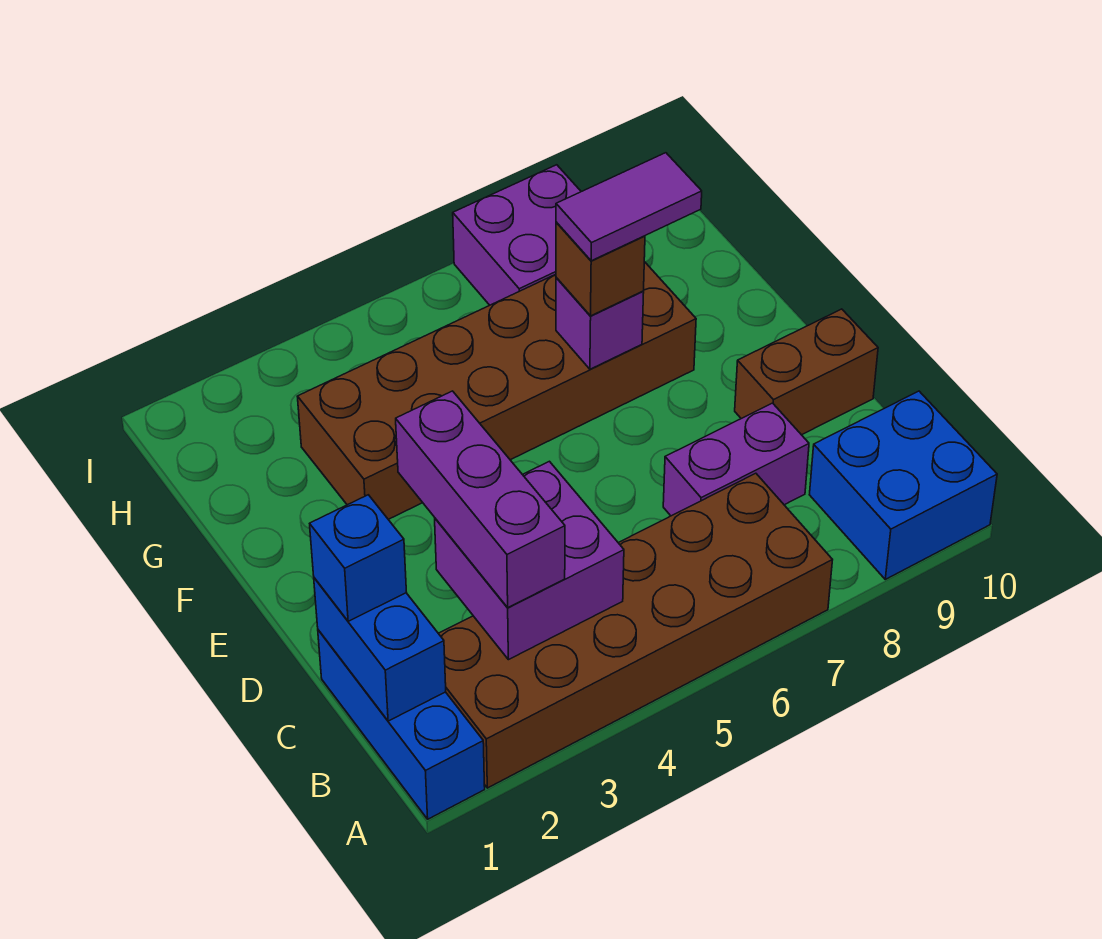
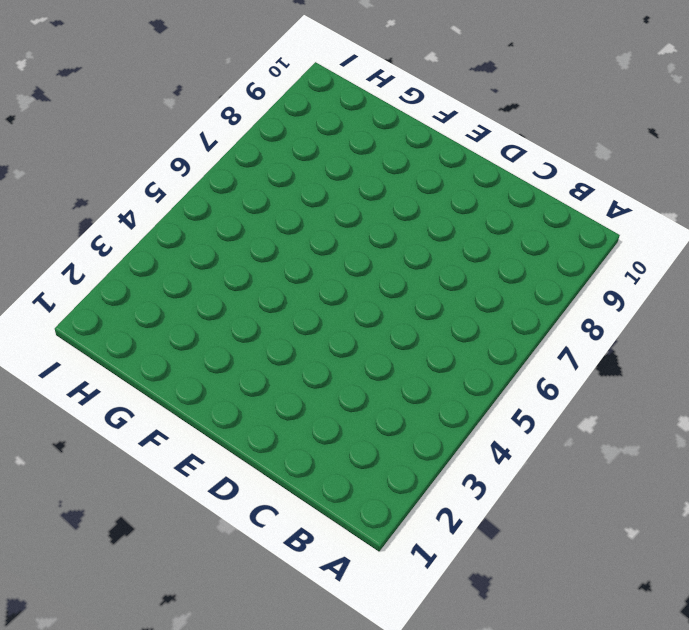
none -> blue brick A1:C1 level 1
none -> brown brick A2:B7 level 1
none -> blue brick A9:B10 level 1

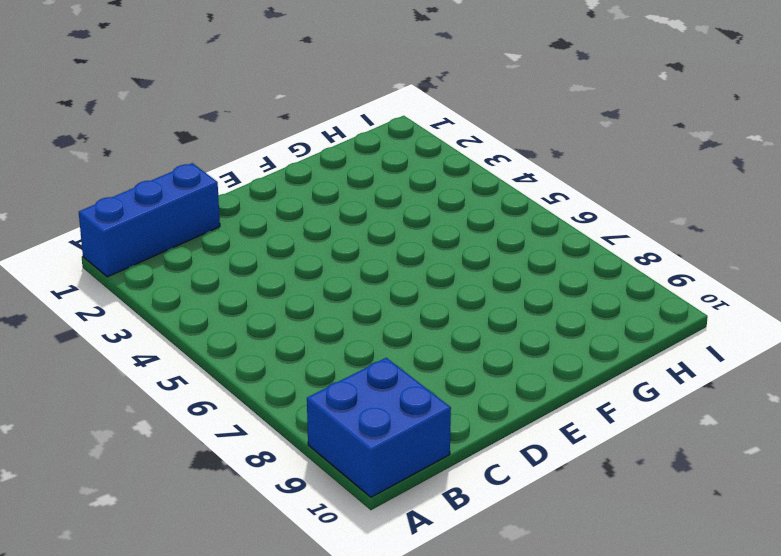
none -> brown brick A2:B7 level 1
none -> purple brick C7:C8 level 1
none -> brown brick D9:D10 level 1

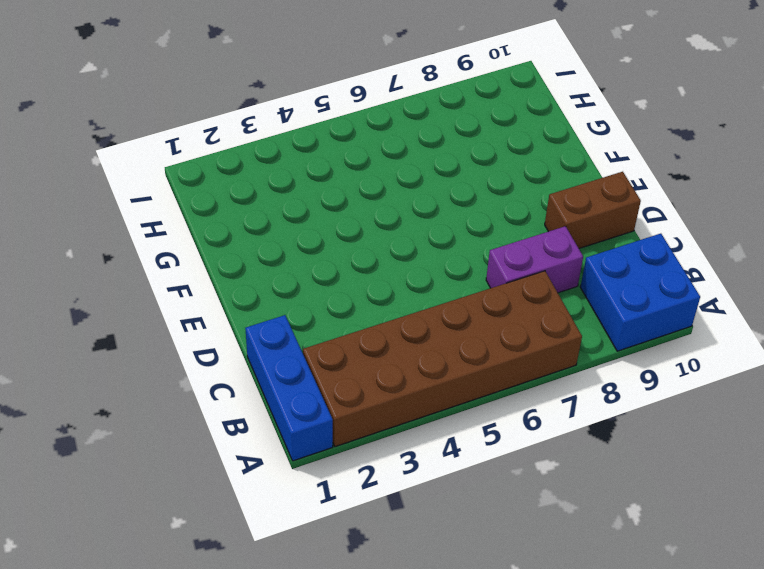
none -> brown brick F3:G8 level 1
none -> purple brick H7:I8 level 1
none -> blue brick B1:C1 level 2

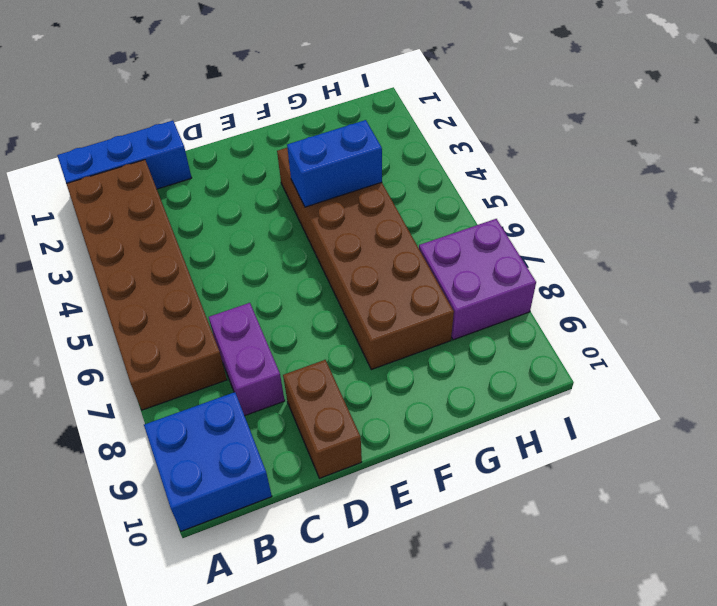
blue brick F4:G4 level 2 -> blue brick B1:C1 level 2
none -> purple brick B3:C4 level 2
none -> purple brick F7 level 2
none -> purple brick B3:D3 level 3

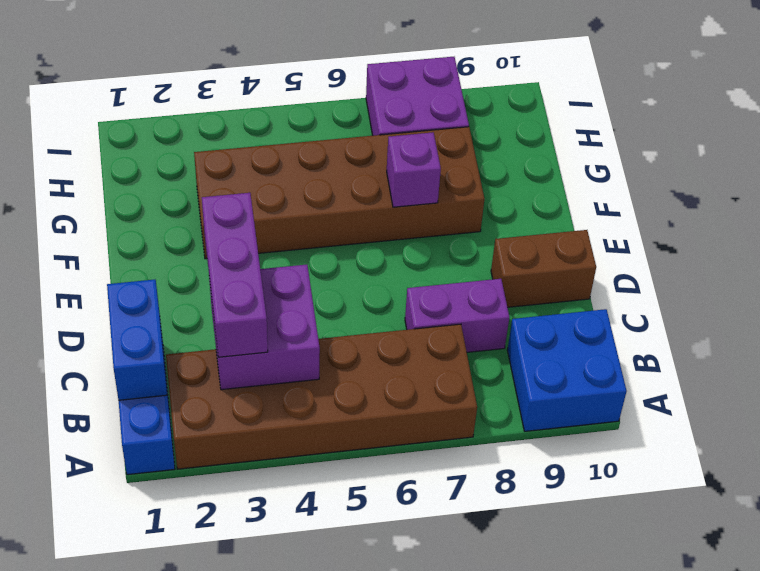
none -> blue brick C1 level 3
none -> brown brick F7 level 3
none -> purple tile F7:F8 level 4

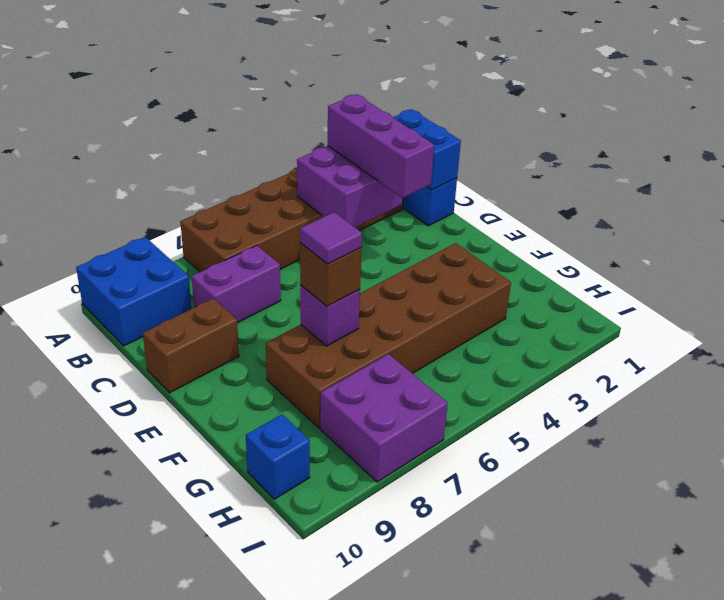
purple tile F7 level 4 -> purple tile F7:F8 level 4
blue brick H10 level 1 -> blue brick C1 level 3

